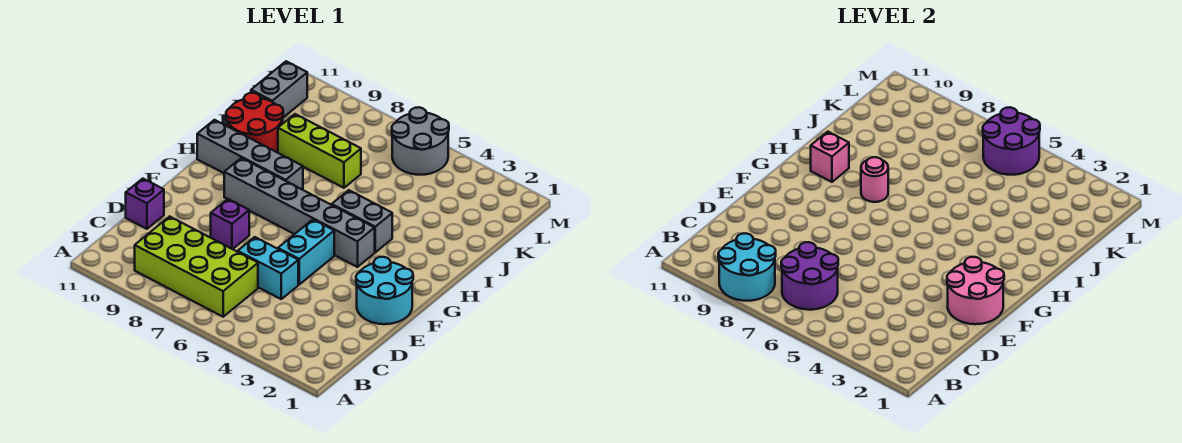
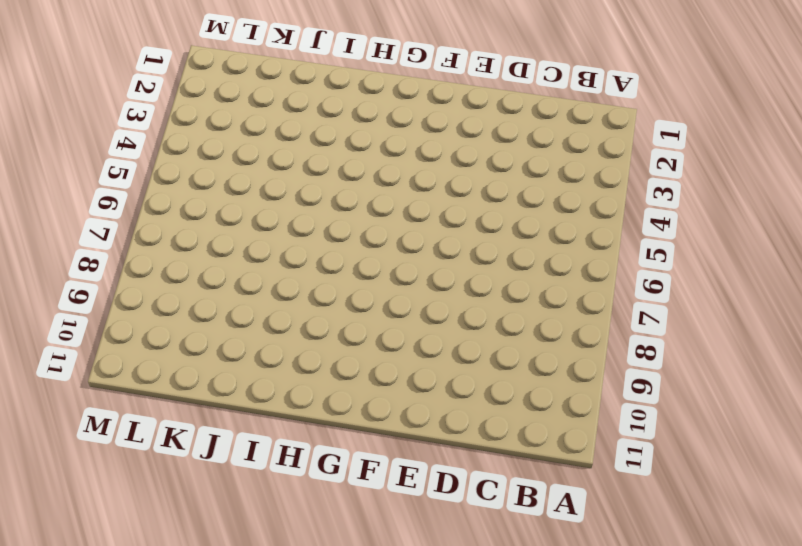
none -> lime brick B6:C9 level 1
none -> cyan brick D5:D6 level 1
none -> purple brick D11 level 1

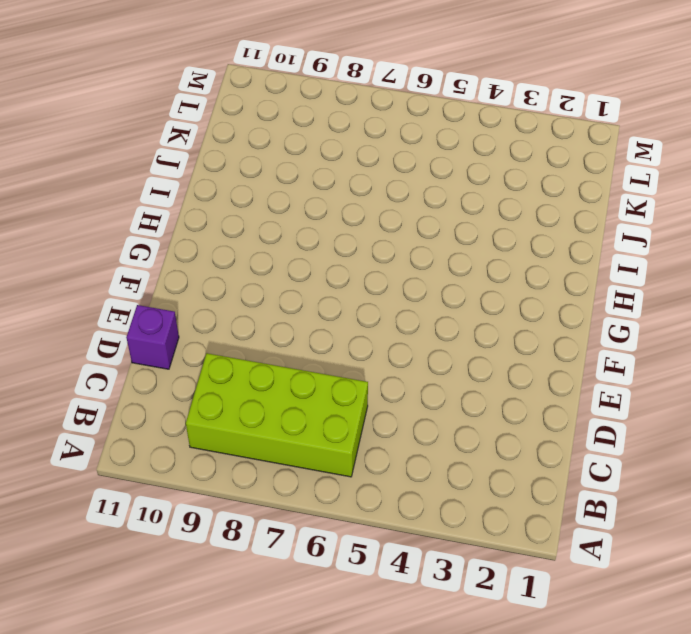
none -> cyan brick D5:D6 level 1
none -> cyan round brick E1:F2 level 1
none -> cyan brick E5:F5 level 1

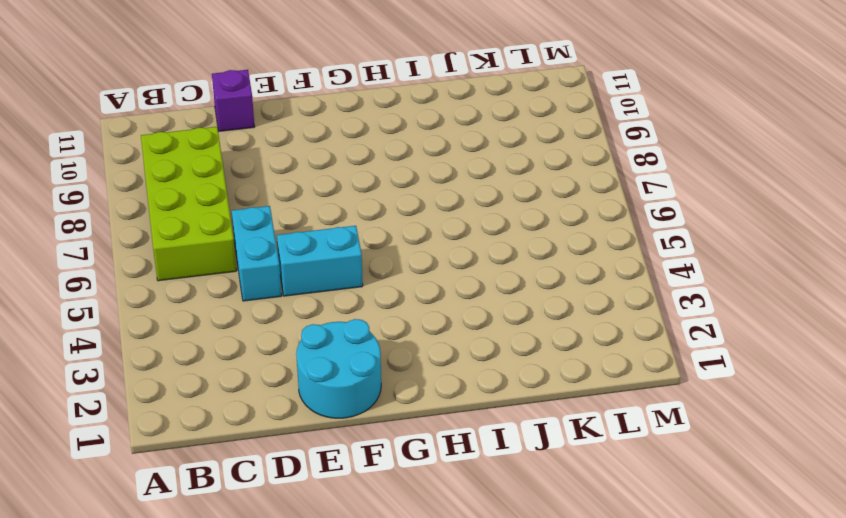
none -> purple brick E8 level 1
none -> grey brick G4:G9 level 1
none -> grey brick H4:H5 level 1

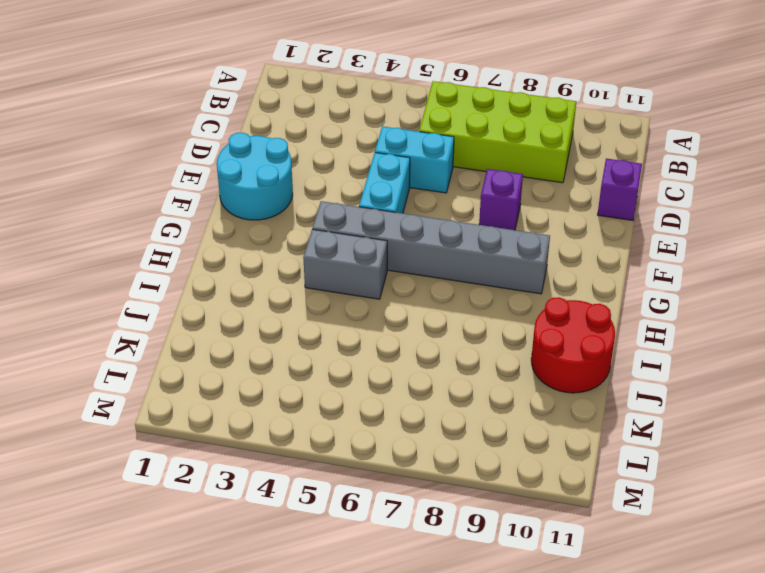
none -> grey brick H8:H11 level 1
none -> lime brick J7:J9 level 1
none -> grey brick K11:L11 level 1

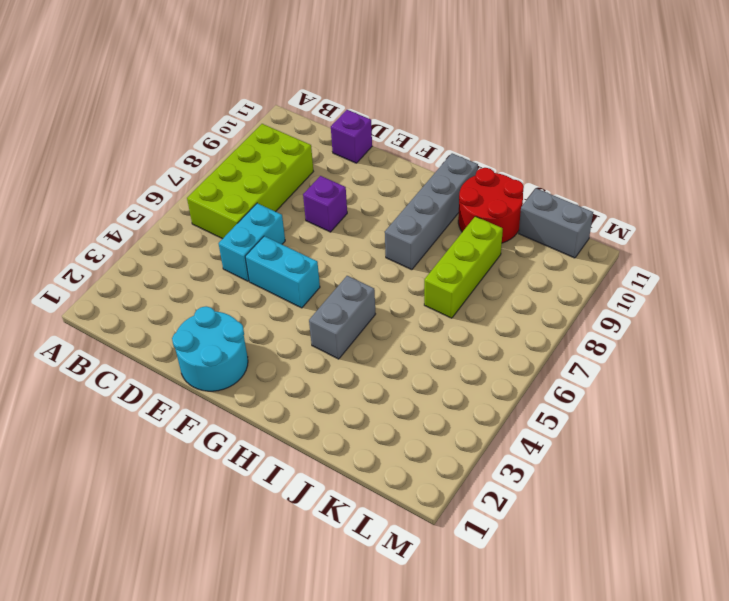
none -> grey brick G4:G9 level 1
none -> grey round brick L5:M6 level 1
none -> cyan round brick A8:B9 level 2

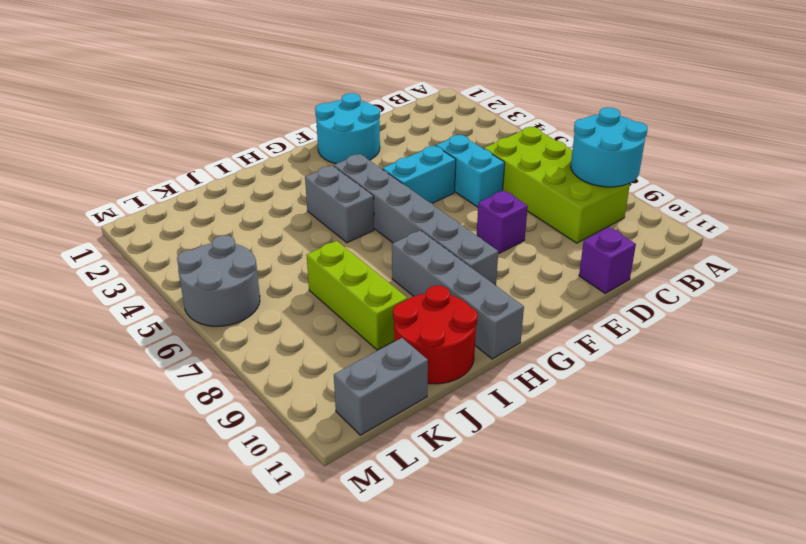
none -> purple round brick B6:C7 level 2
none -> pink round brick E1:F2 level 2
none -> pink round brick H8 level 2

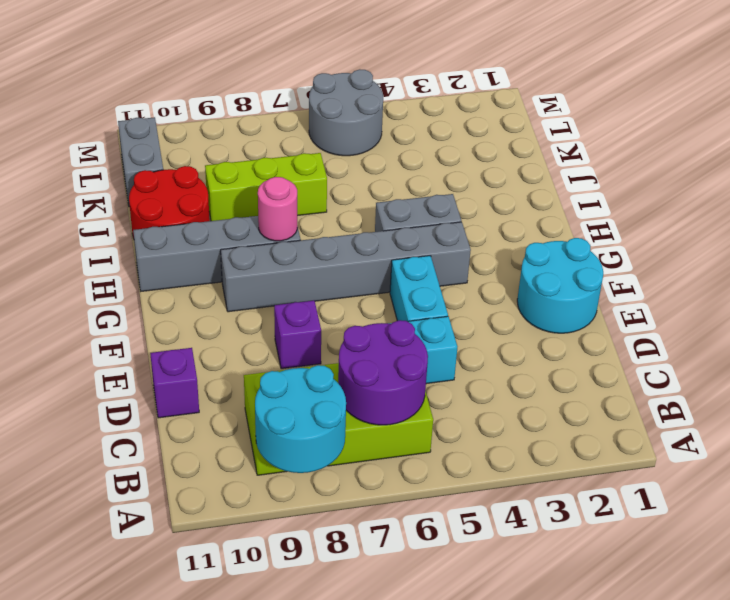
none -> pink round brick E1:F2 level 2
none -> pink brick H10 level 2
none -> purple round brick L5:M6 level 2

